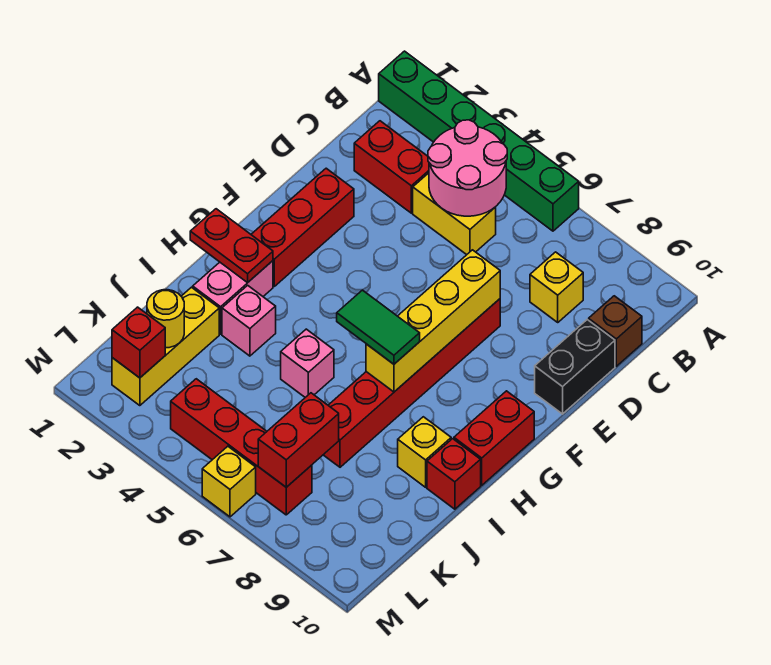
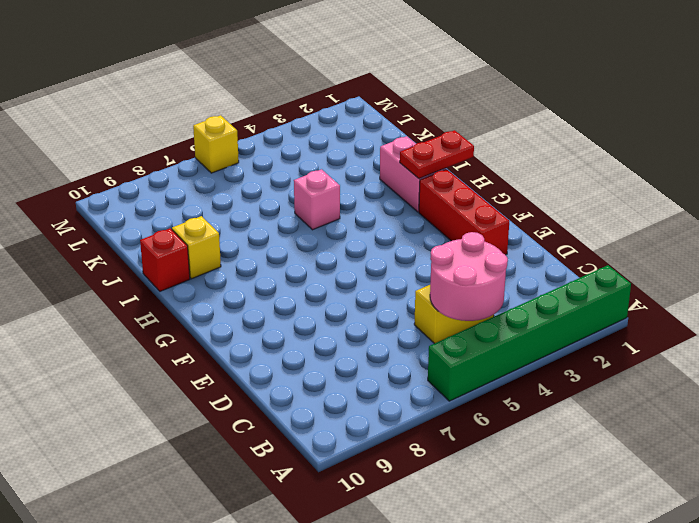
none -> red brick C2:C3 level 1
none -> yellow brick C8 level 1
none -> brown brick C10 level 1

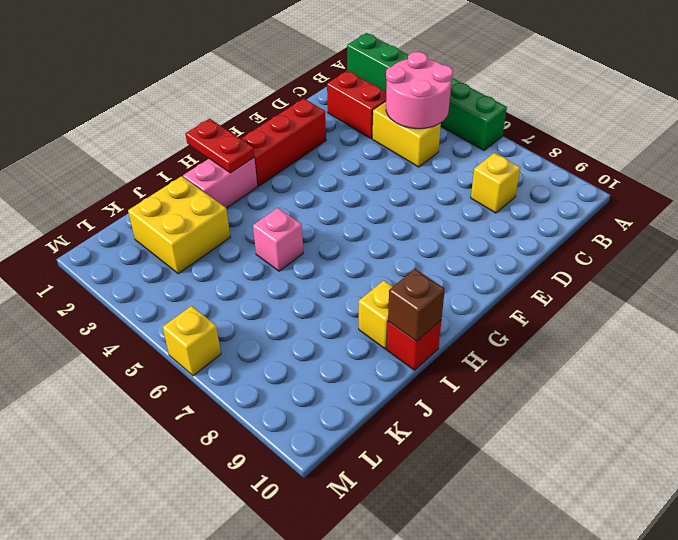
brown brick I10 level 2 -> brown brick C10 level 1
yellow brick J2:K3 level 1 -> yellow brick J2:L2 level 1
none -> black brick D10:E10 level 1
none -> red brick E7:J7 level 1
none -> red brick G10:H10 level 1

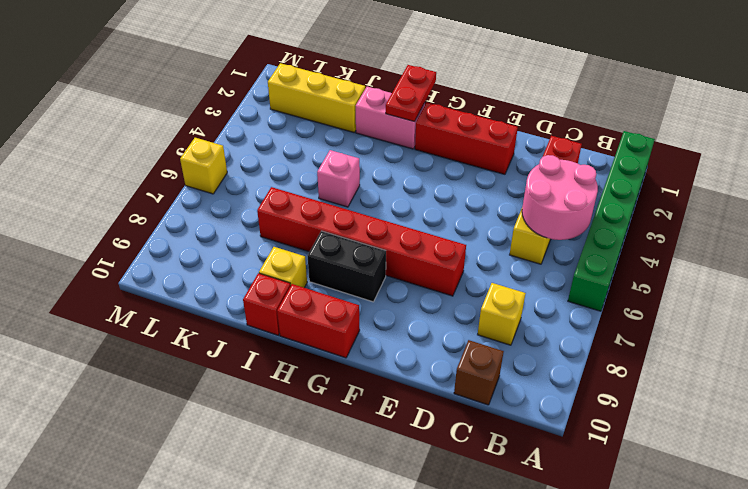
black brick G8:H8 level 1 -> black brick D10:E10 level 1
none -> pink brick I3 level 1
none -> red brick L4:L7 level 1
none -> yellow brick E7:H7 level 2

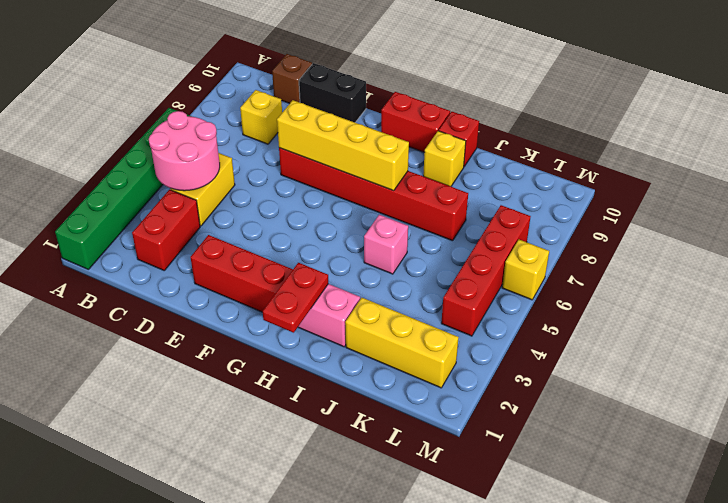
none -> pink brick I3 level 1
none -> yellow round brick K2 level 2
none -> red brick K7:L7 level 2

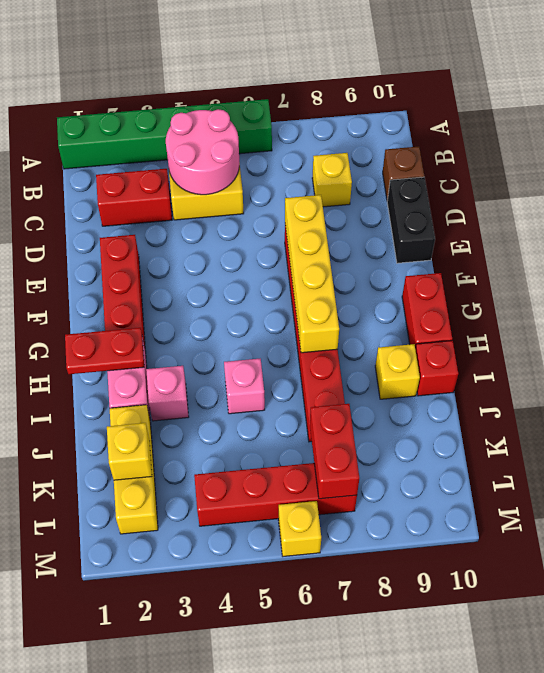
yellow brick K2 level 2 -> yellow round brick K2 level 2
none -> red brick L2 level 2
none -> green tile H6:H7 level 3

